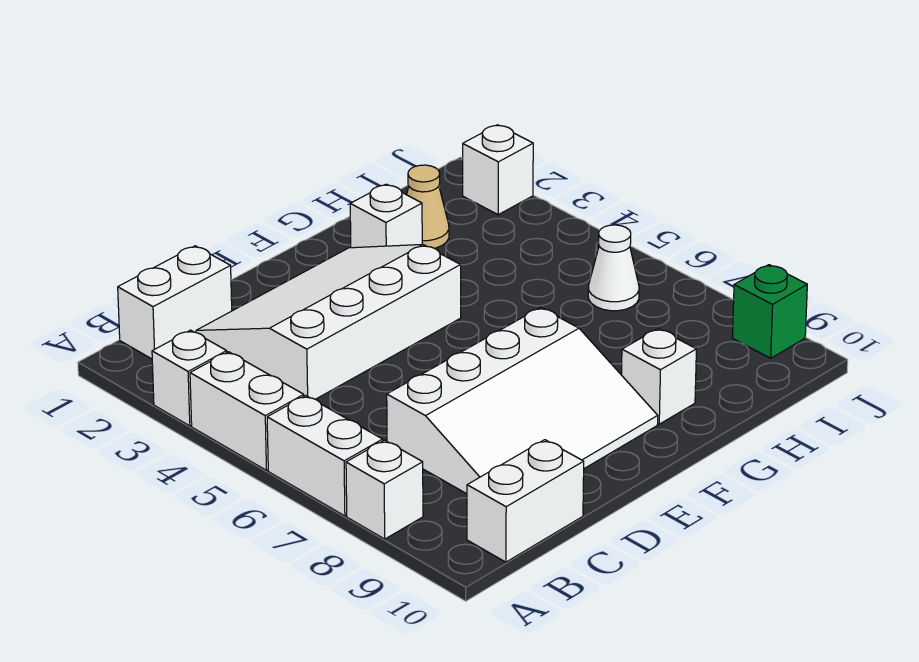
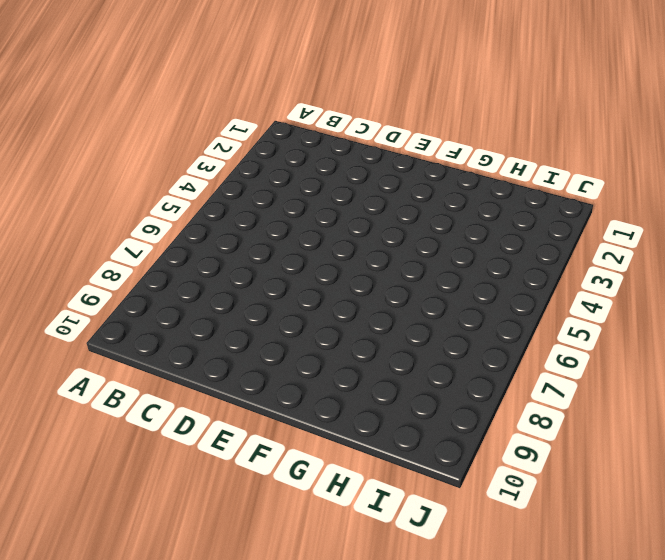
none -> white brick A3 level 1
none -> white brick A4:A5 level 1
none -> white brick A6:A7 level 1

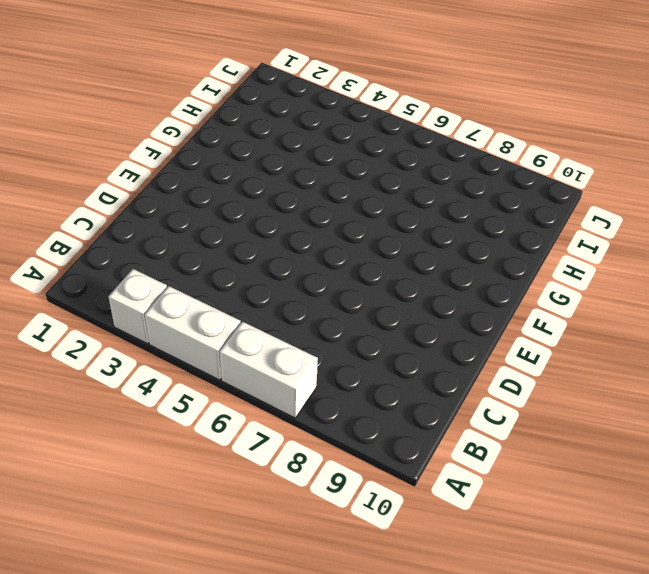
none -> white brick A8 level 1
none -> white brick B1:C1 level 1
none -> white brick B10:C10 level 1

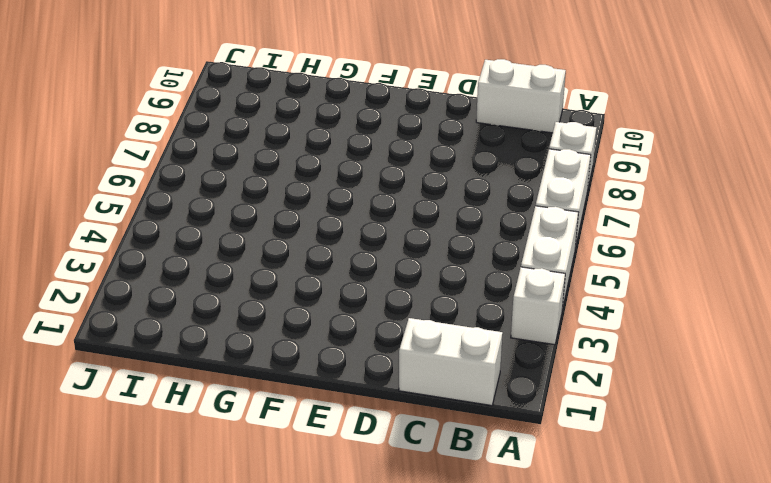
none -> white slope C2:F4 level 1 top 4
none -> white slope C7:F9 level 1 top 7
none -> white brick G2 level 1

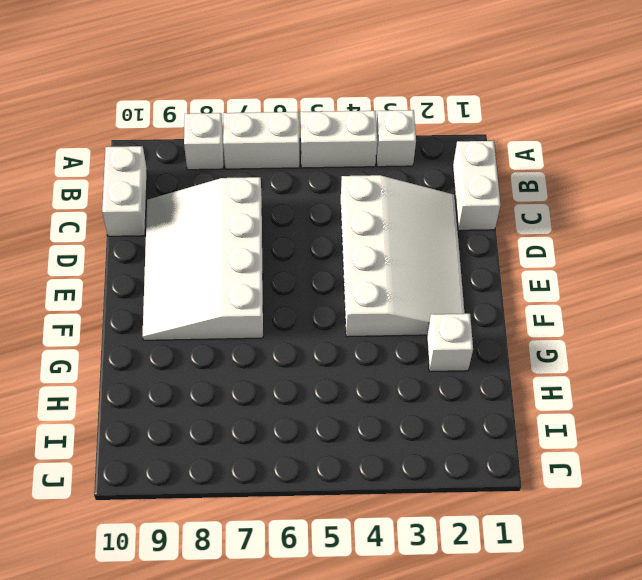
none -> white brick G9 level 1
none -> tan cone H2 level 1
none -> white cone I6 level 1

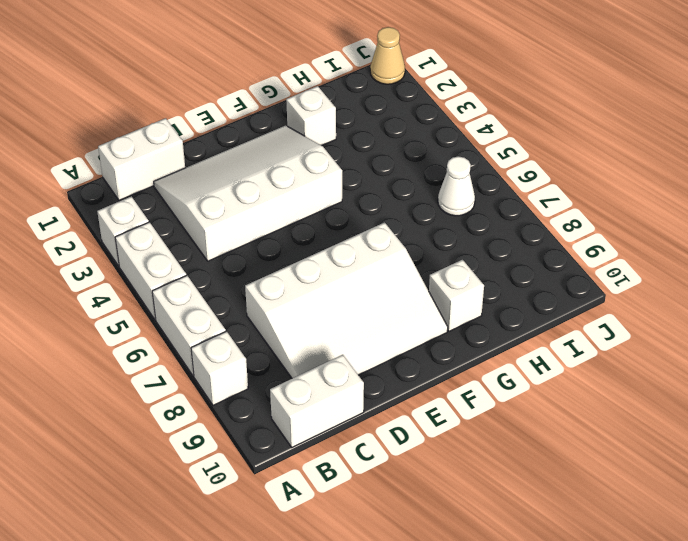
tan cone J1 level 1 -> tan cone H2 level 1
none -> white brick J2 level 1
none -> green brick J9 level 1

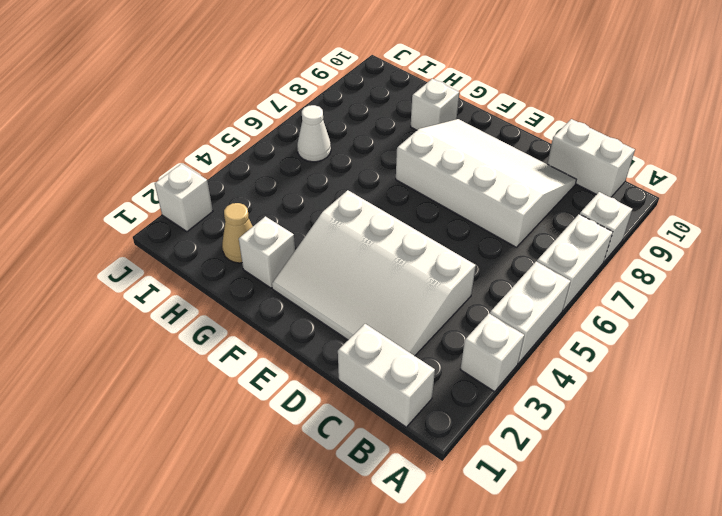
none -> green brick J9 level 1

